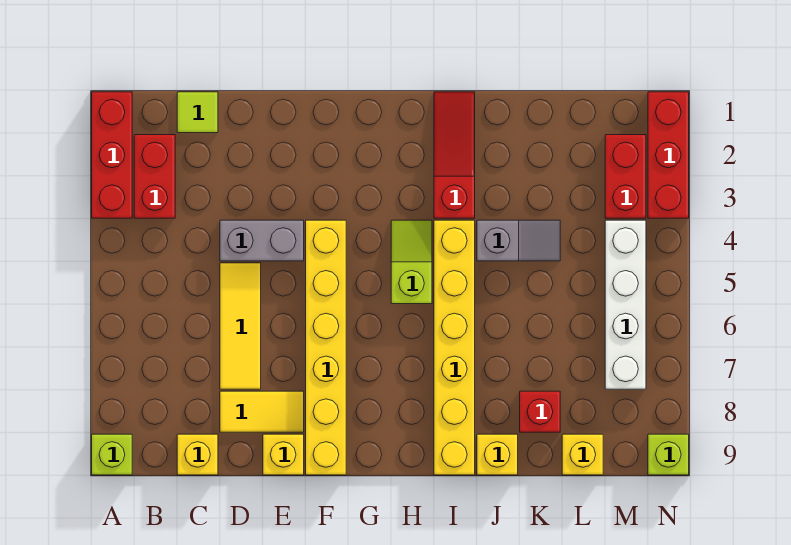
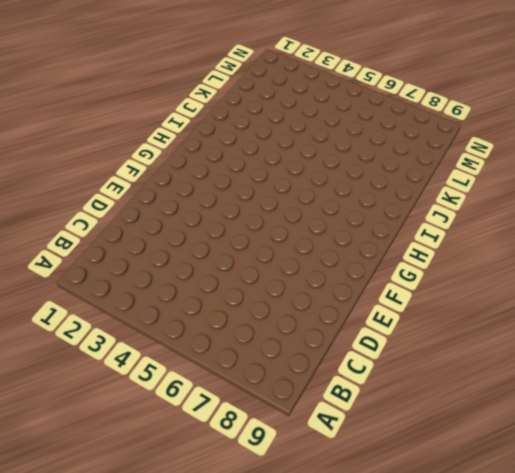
none -> red brick A1:A3 level 1
none -> lime brick A9 level 1
none -> red brick B2:B3 level 1

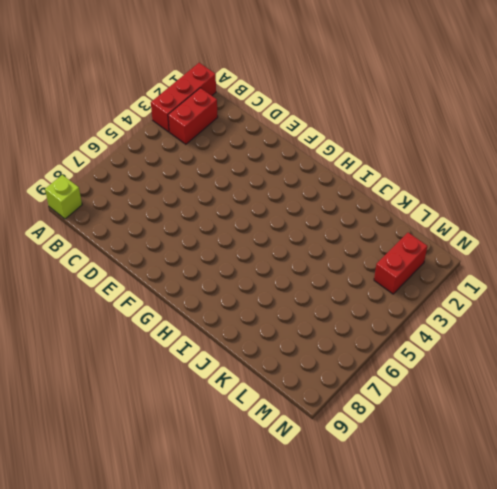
none -> lime tile C1 level 1
none -> yellow brick C9 level 1
none -> grey brick D4:E4 level 1

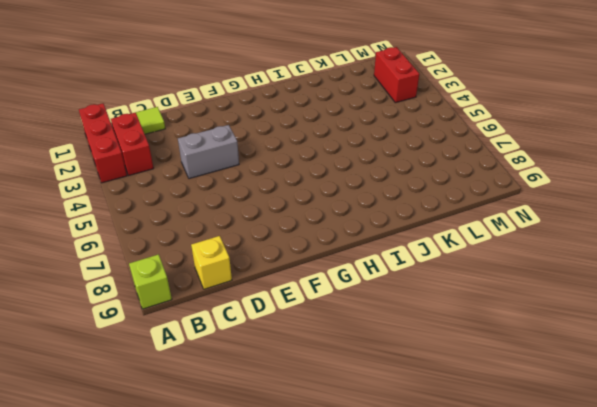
none -> yellow tile D5:D7 level 1
none -> yellow tile D8:E8 level 1
none -> yellow brick E9 level 1

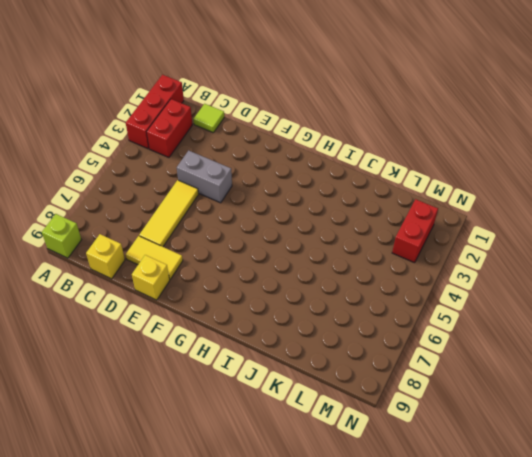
none -> yellow brick F4:F9 level 1
none -> lime slope H4:H5 level 1 top 5
none -> red slope I1:I3 level 1 top 3

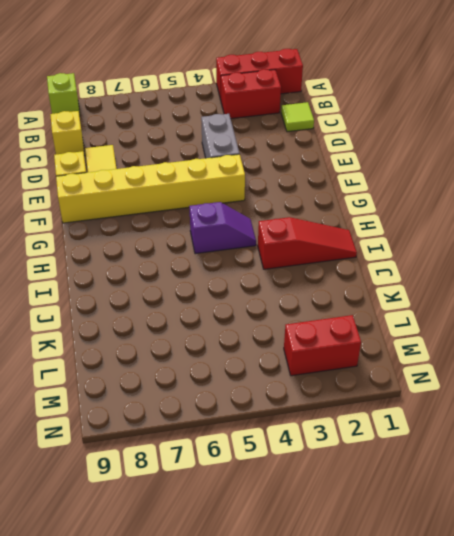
purple slope H4:H5 level 1 top 5 -> lime slope H4:H5 level 1 top 5
none -> yellow tile D5:D7 level 1
none -> yellow brick I4:I9 level 1
none -> grey slope J4:K4 level 1 top J

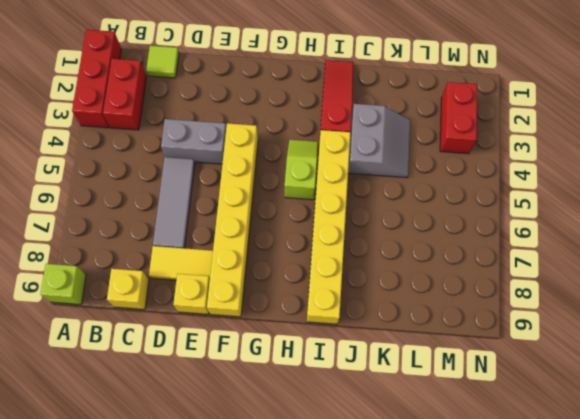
grey tile D5:D7 level 1 -> yellow tile D5:D7 level 1
grey slope J3:K4 level 1 top J -> grey slope J4:K4 level 1 top J
none -> yellow brick J9 level 1
none -> red brick K8 level 1
none -> yellow brick L9 level 1

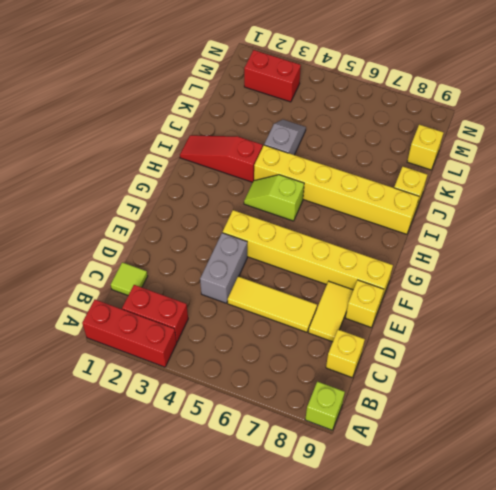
none -> red brick K8 level 1
none -> white brick M4:M7 level 1
none -> red brick N1:N3 level 1

